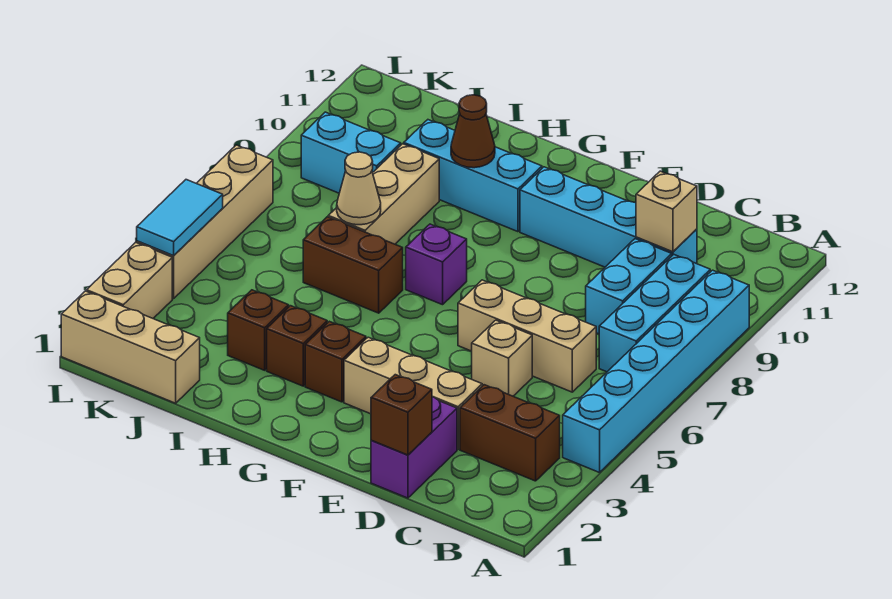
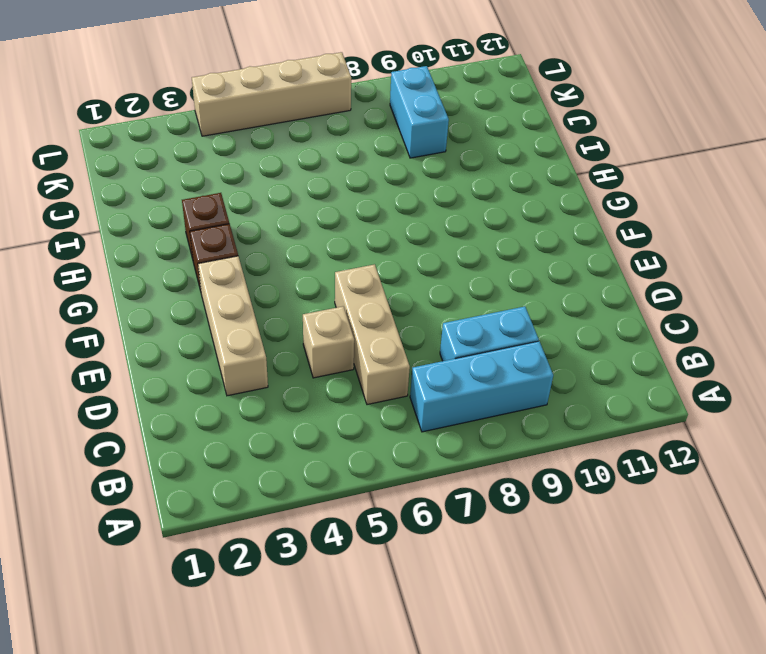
none -> cyan brick A4:A9 level 1
none -> brown brick B3:C3 level 1
none -> cyan brick C10:F10 level 1

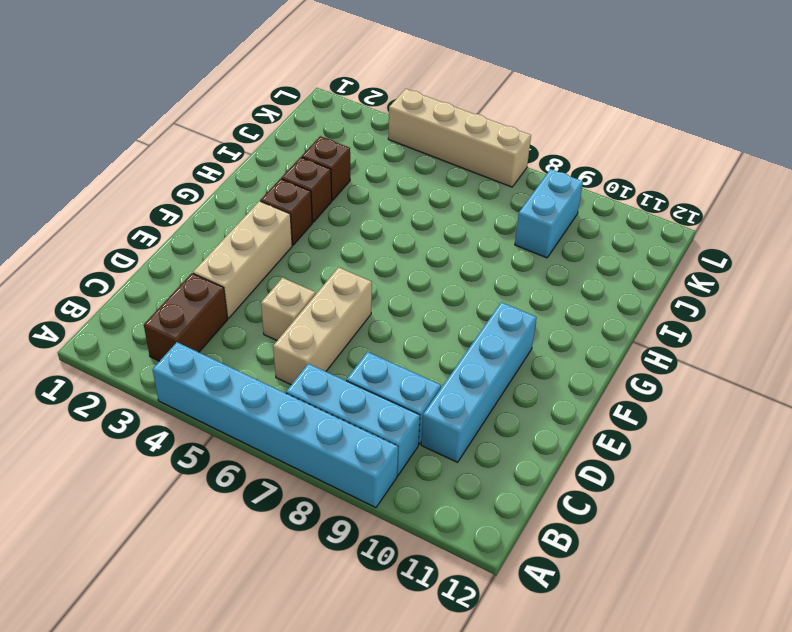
none -> purple brick D1:D2 level 1
none -> purple brick G7 level 1
none -> cyan brick G10:I10 level 1

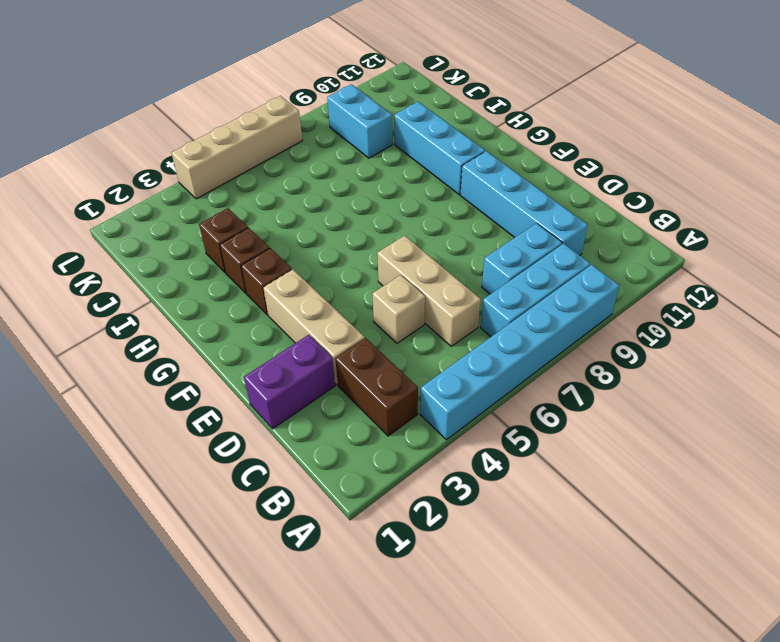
none -> purple brick G7 level 1
none -> brown brick H6:I6 level 1
none -> tan brick I7:I9 level 1

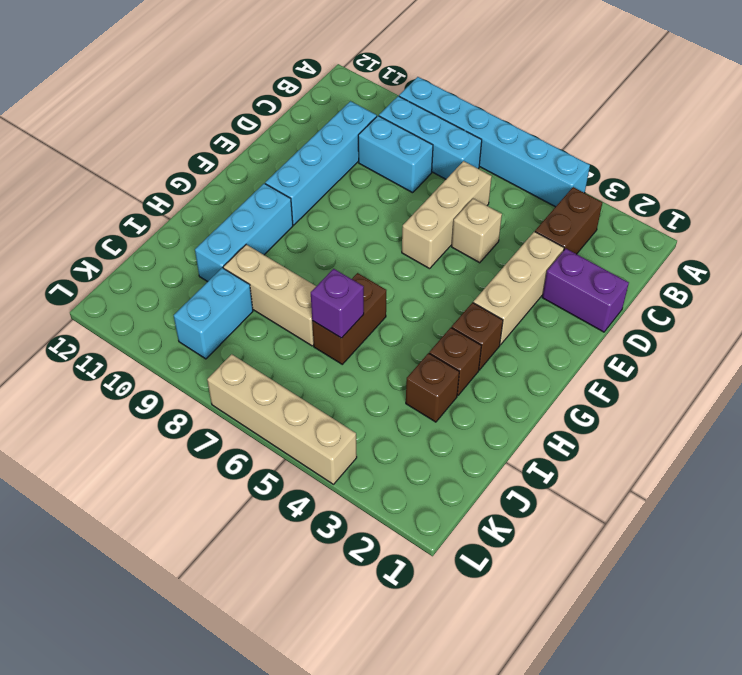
purple brick I6 level 2 -> purple brick G7 level 1
none -> tan brick J1:L1 level 1
none -> tan brick L2:L3 level 1
none -> tan brick C10 level 2

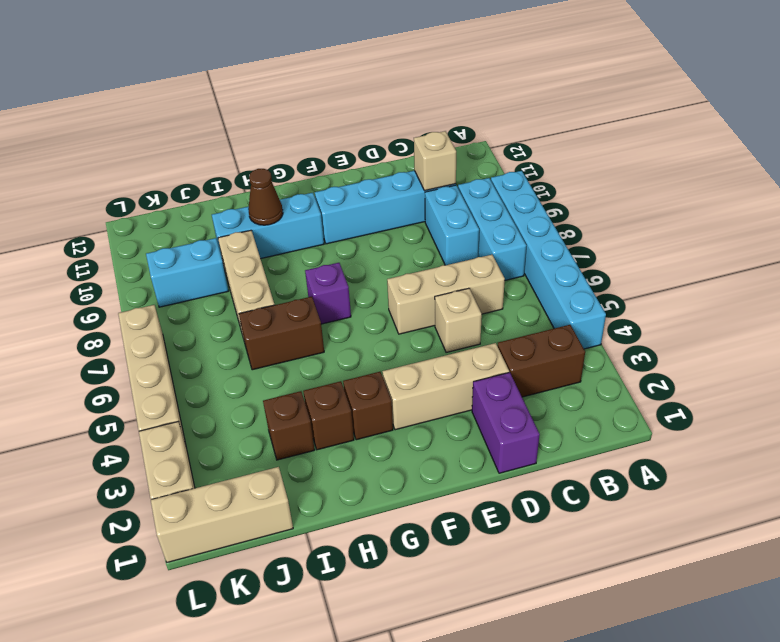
none -> brown brick D1 level 2
none -> tan cone I7 level 2
none -> cyan tile L4:L5 level 2

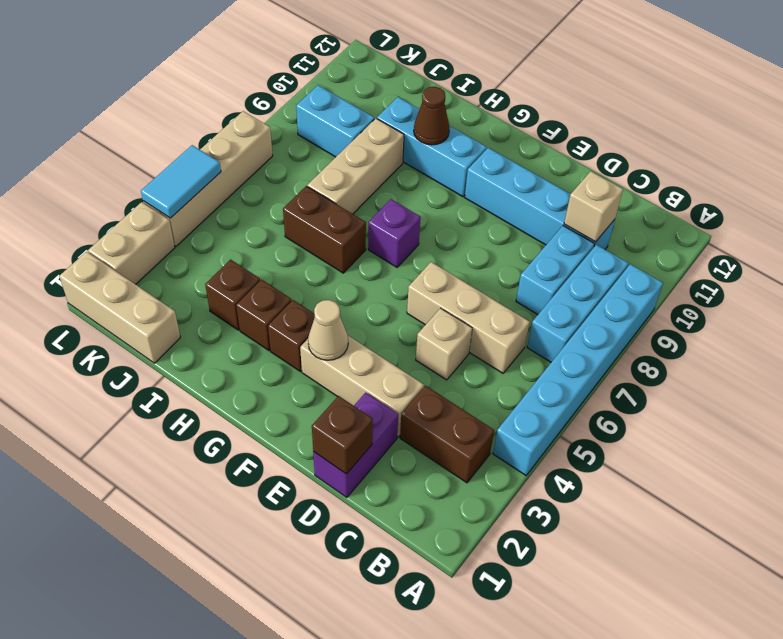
tan cone F3 level 2 -> tan cone I7 level 2

